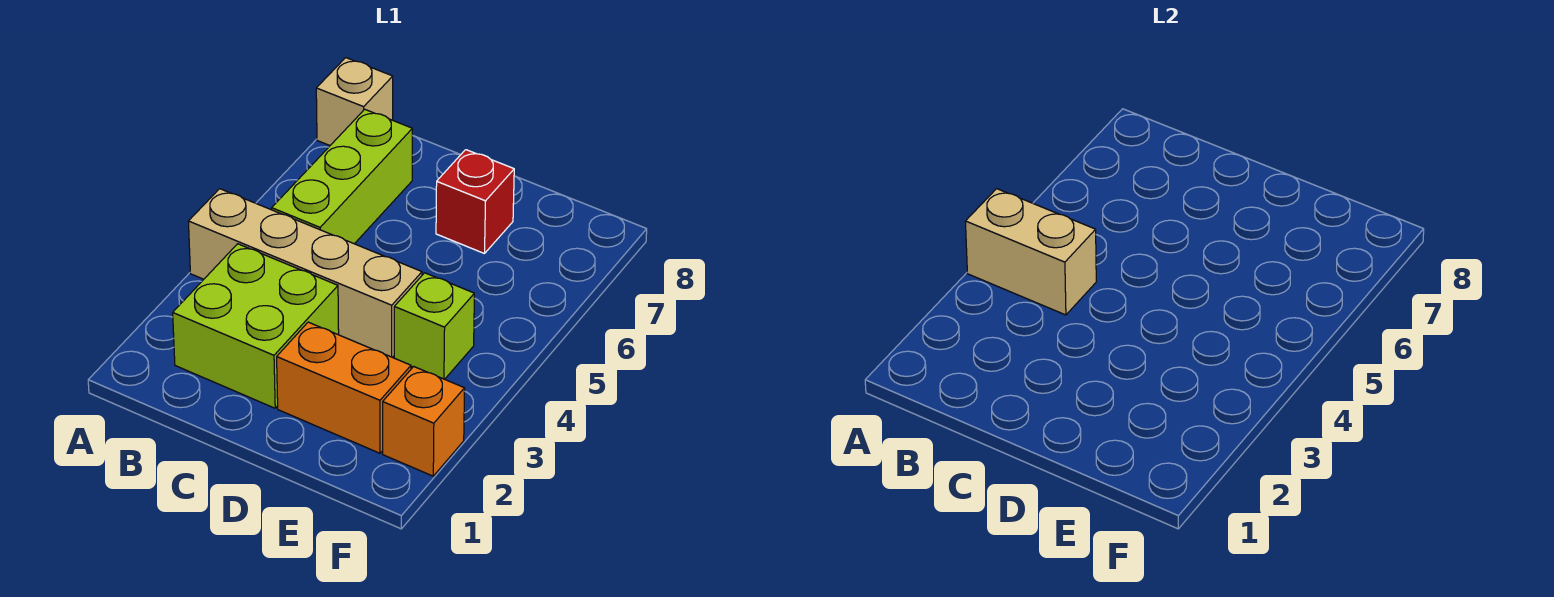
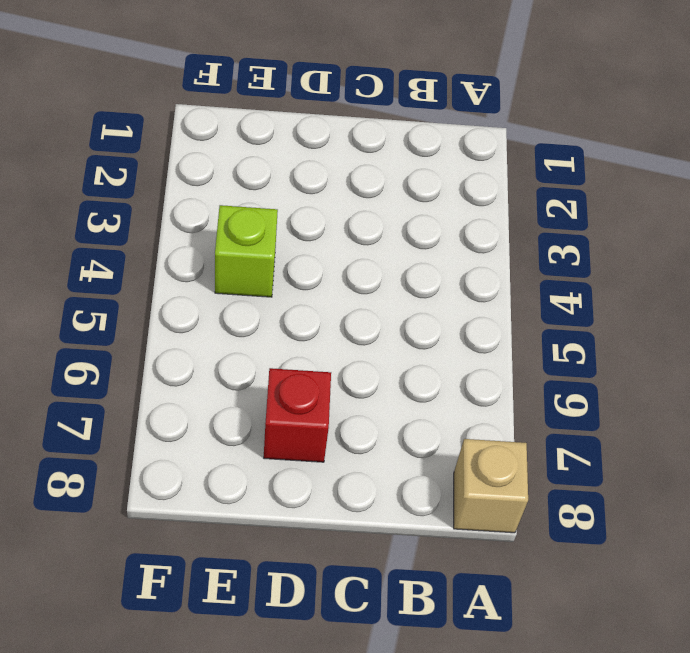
none -> tan brick A4:D4 level 1
none -> lime brick B2:C3 level 1

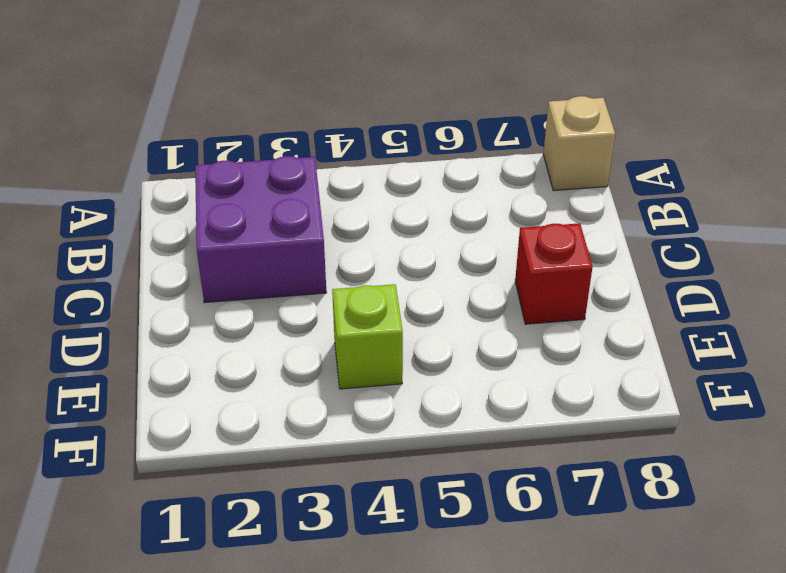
purple brick B2:C3 level 1 -> lime brick B2:C3 level 1
none -> tan brick A4:D4 level 1
none -> lime brick B5:B7 level 1

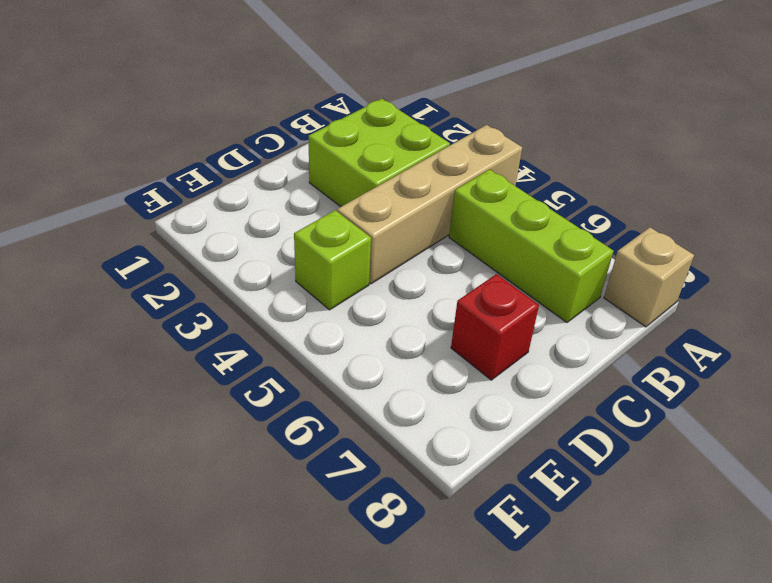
none -> orange brick D2:E2 level 1
none -> orange brick F2 level 1

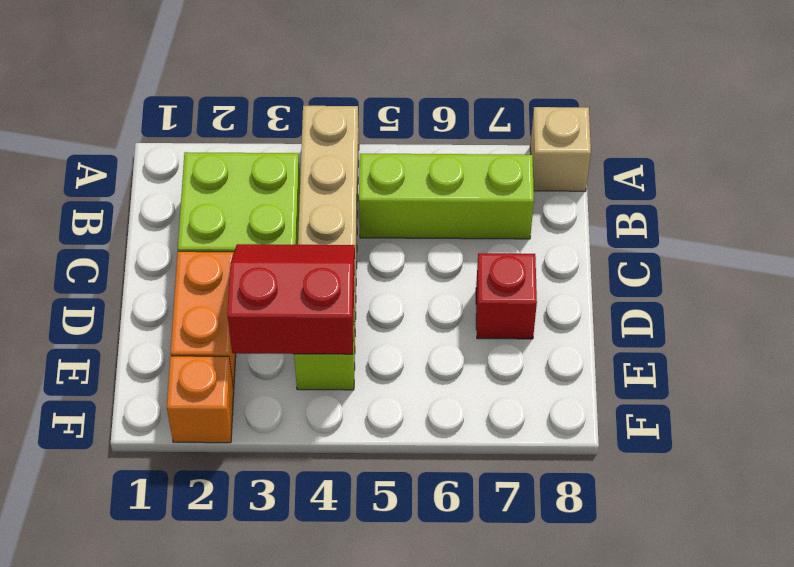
red slope D3:E4 level 2 top E -> none
none -> tan brick A4:B4 level 2

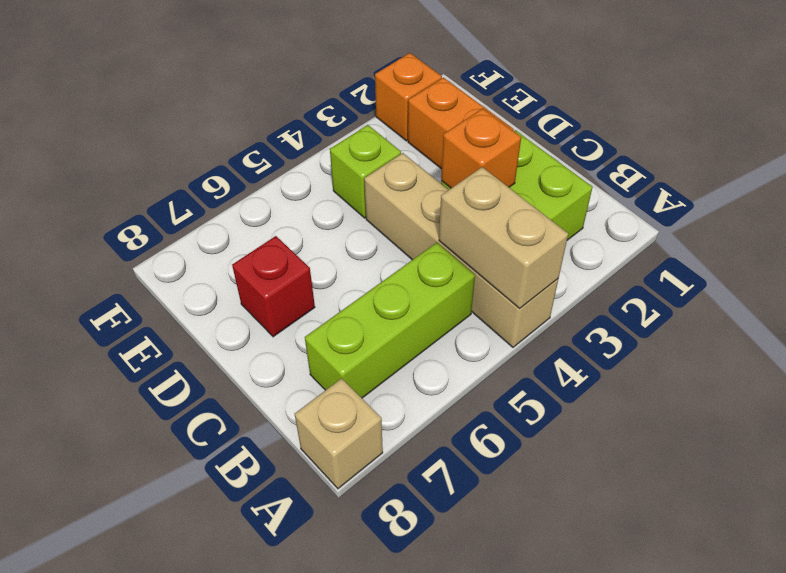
orange brick C3 level 2 -> none

